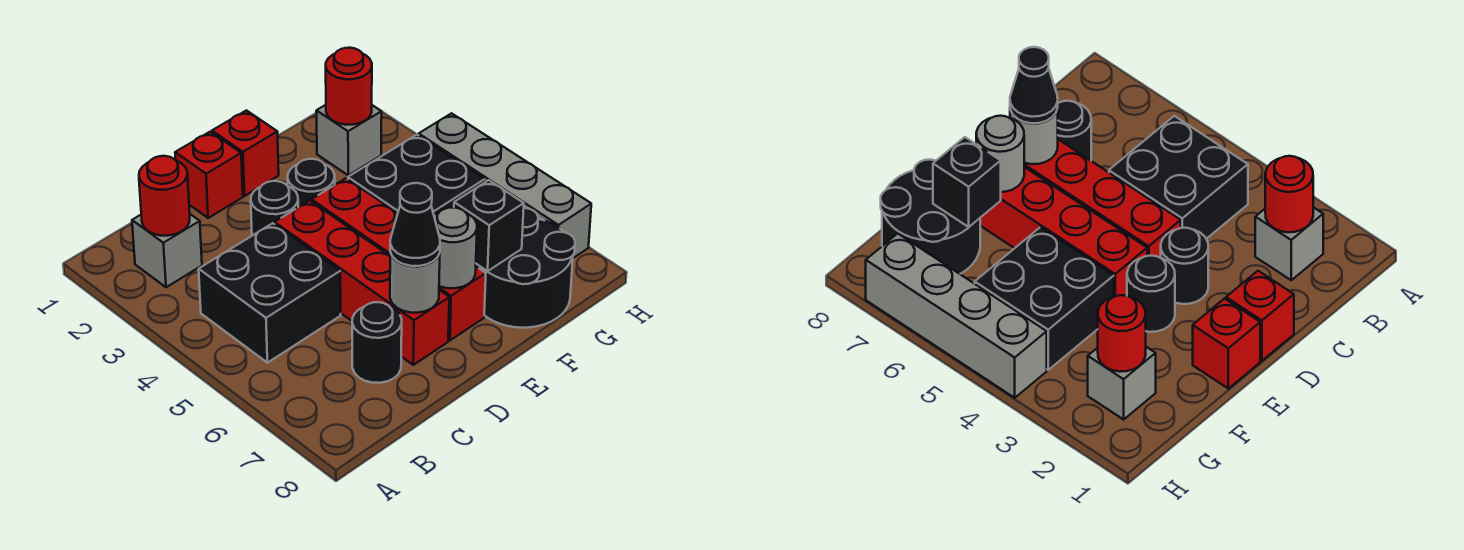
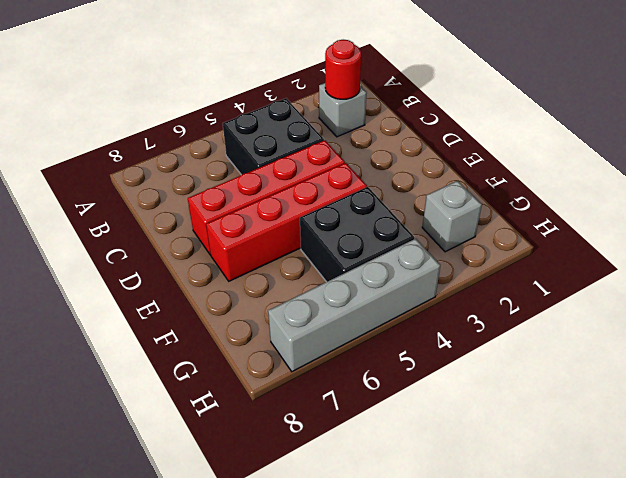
none -> black round brick C7 level 1
none -> red brick D1 level 1
none -> black round brick D3 level 1

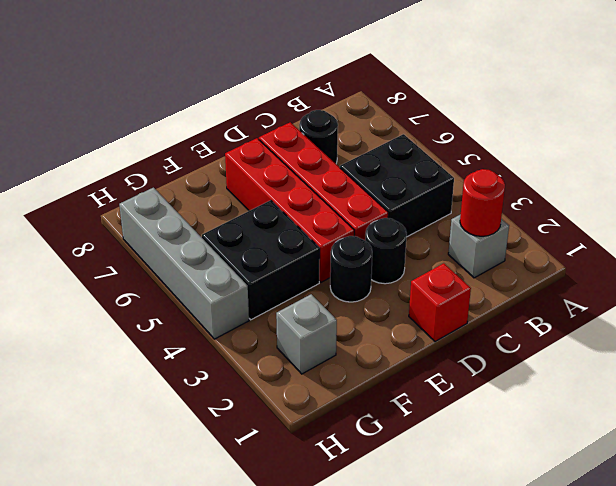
none -> red brick E1 level 1
none -> black round brick F7:G8 level 1
none -> grey round brick D7 level 2

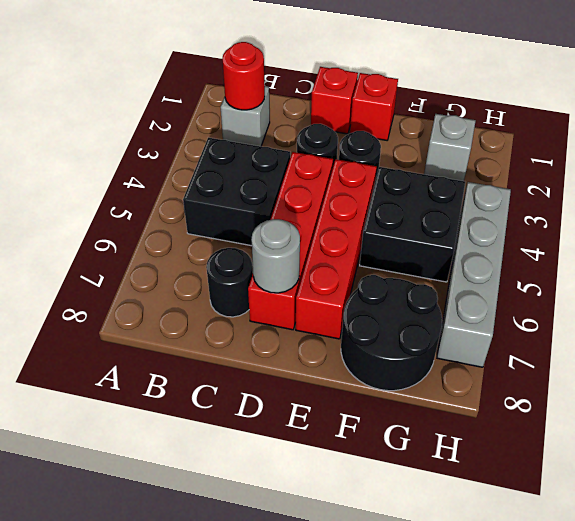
none -> grey round brick E7 level 2
none -> black brick F7 level 2
none -> red round brick G2 level 2

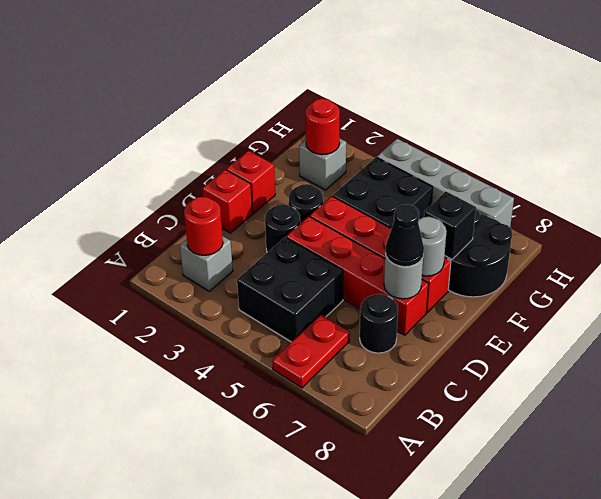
red plate A6:B6 level 1 -> none

